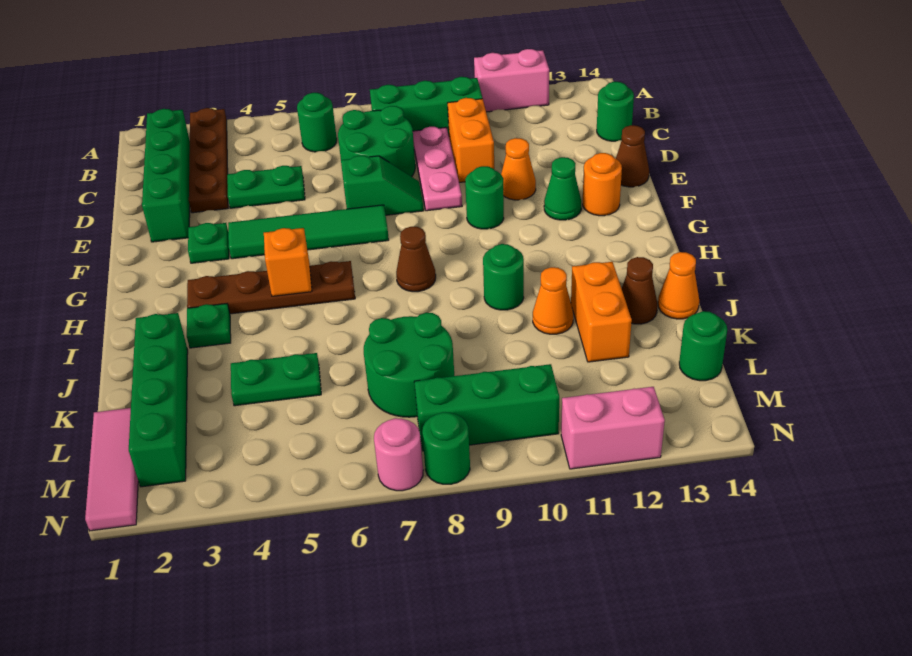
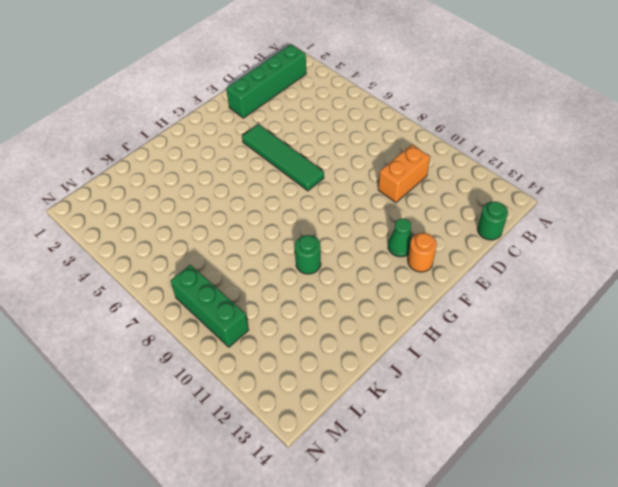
none -> brown plate A3:D3 level 1
none -> pink brick A11:A12 level 1
none -> green round brick B6 level 1
none -> green brick B8:B10 level 1

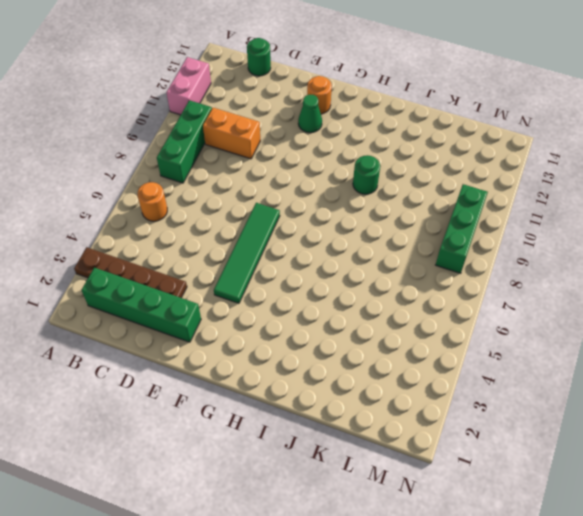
orange round brick B6 level 1 -> green round brick B6 level 1
none -> green round brick C7:D8 level 1
none -> pink plate C9:E9 level 1
none -> green plate D4:D5 level 1
none -> green slope E7:E8 level 1 top 7

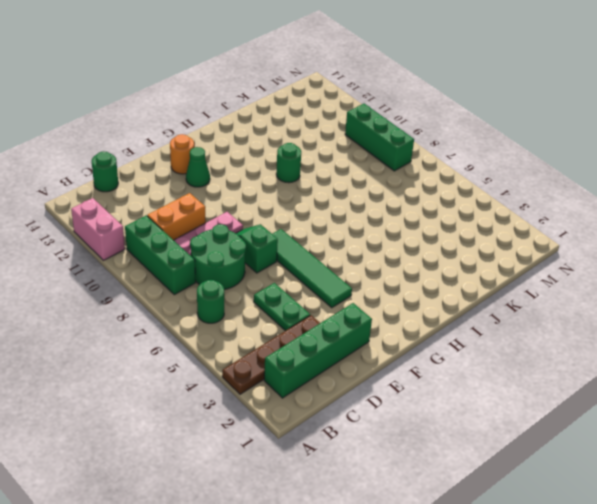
none -> orange cone E11 level 1
none -> brown cone E14 level 1
none -> green plate F3 level 1
none -> green round brick F10 level 1

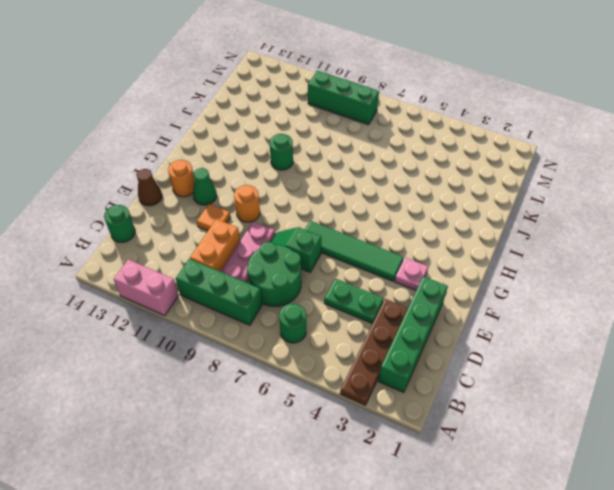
orange tile E11 level 1 -> orange cone E11 level 1
pink plate F3 level 1 -> green plate F3 level 1
orange round brick F10 level 1 -> green round brick F10 level 1
none -> brown plate H3:H6 level 1
none -> brown cone H8 level 1
none -> green plate I3 level 1
none -> green brick J2:M2 level 1

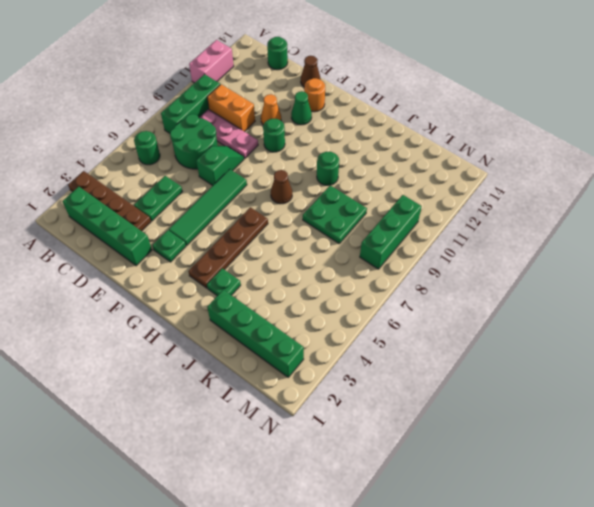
green plate J8:K9 level 1 -> green round brick K7:L8 level 1
none -> orange cone J11 level 1
none -> orange brick J12:K12 level 1
none -> brown cone J13 level 1
none -> orange cone J14 level 1

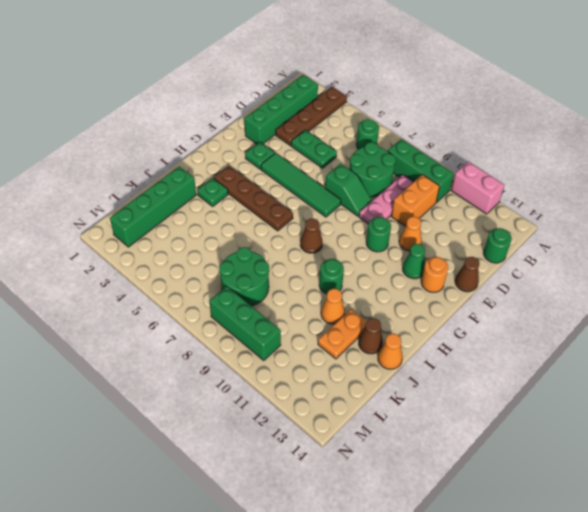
orange plate J12:K12 level 1 -> orange brick J12:K12 level 1
none -> green plate K4:K5 level 1
none -> pink tile L1:N1 level 1
none -> green round brick L14 level 1
none -> pink round brick N7 level 1

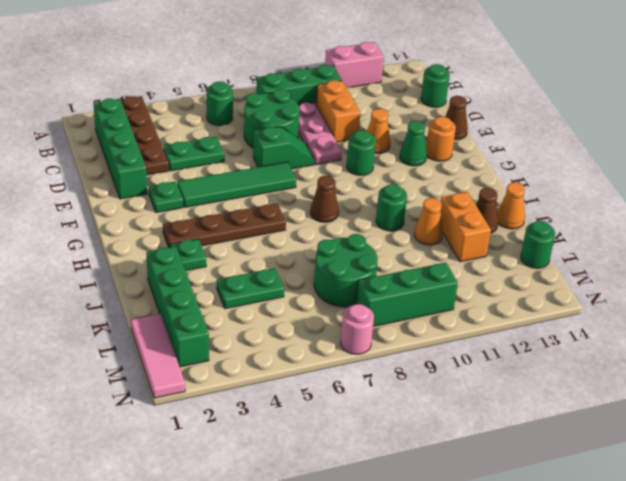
none -> green round brick N8 level 1
none -> pink brick N11:N12 level 1
none -> orange brick H5 level 2

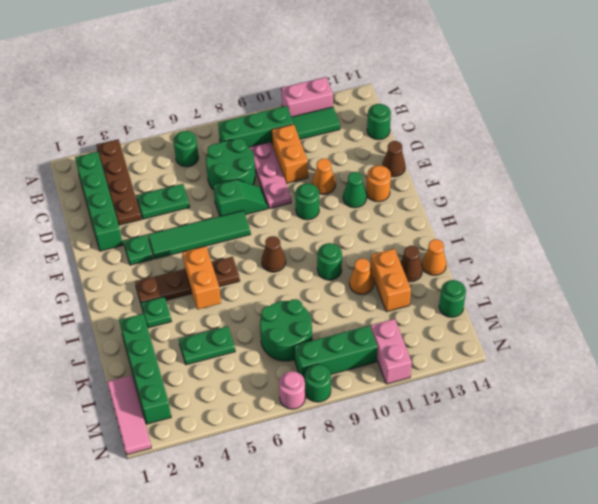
green tile B11:B12 level 1 -> none
orange brick H5:I5 level 2 -> orange brick H5 level 2
pink brick M11:N11 level 1 -> pink brick N11:N12 level 1

